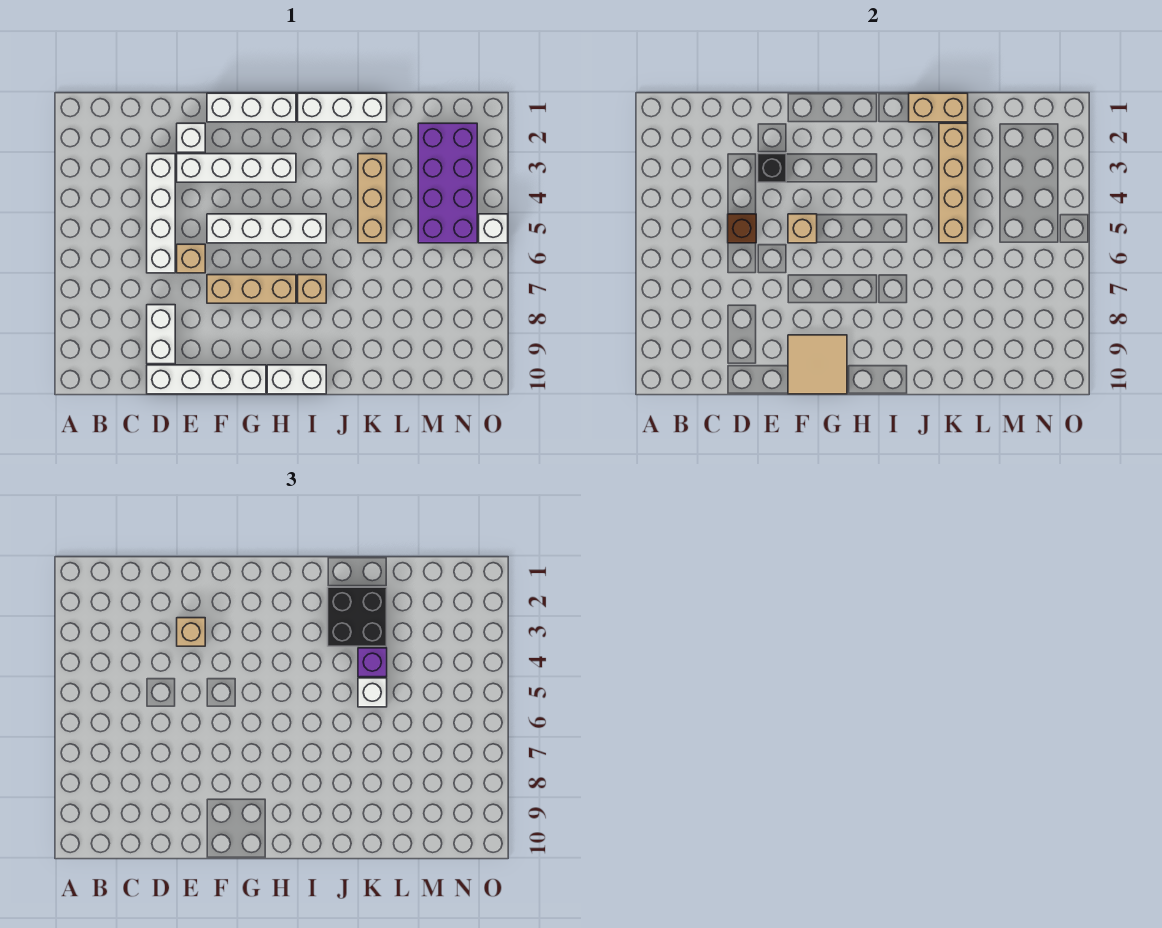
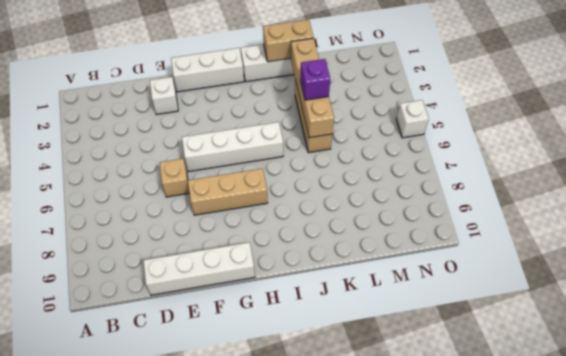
none -> white brick D3:D6 level 1
none -> white brick D8:D9 level 1
none -> white brick E3:H3 level 1

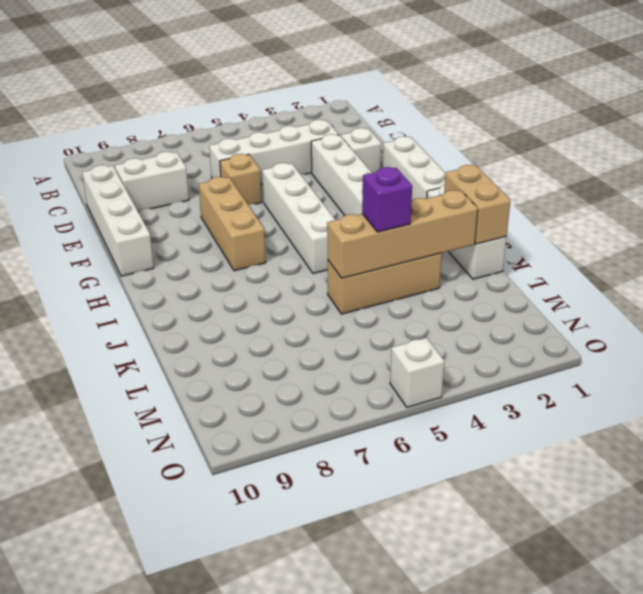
none -> white brick H10:I10 level 1
none -> tan brick I7 level 1
none -> purple brick M2:N5 level 1

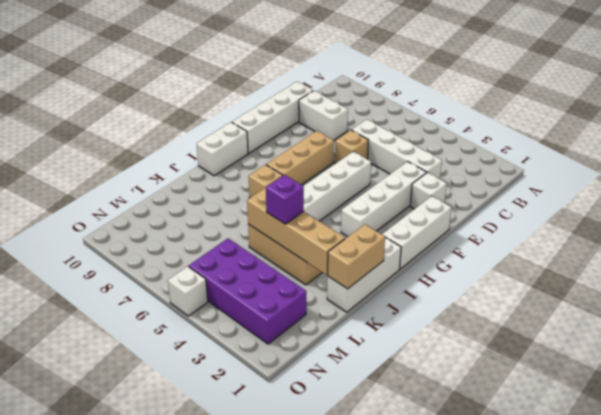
none -> brown brick D5 level 2
none -> black brick E3 level 2
none -> tan brick F5 level 2

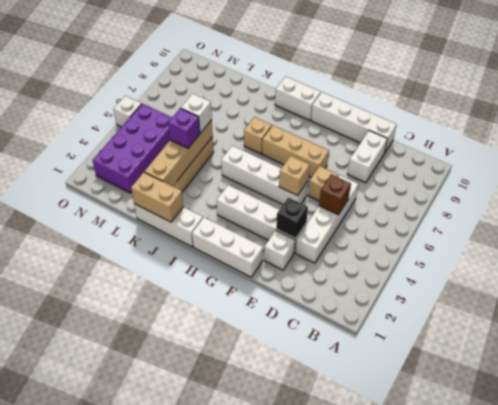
none -> tan tile F9:G10 level 2
none -> tan brick E3 level 3
none -> black brick J2:K3 level 3

